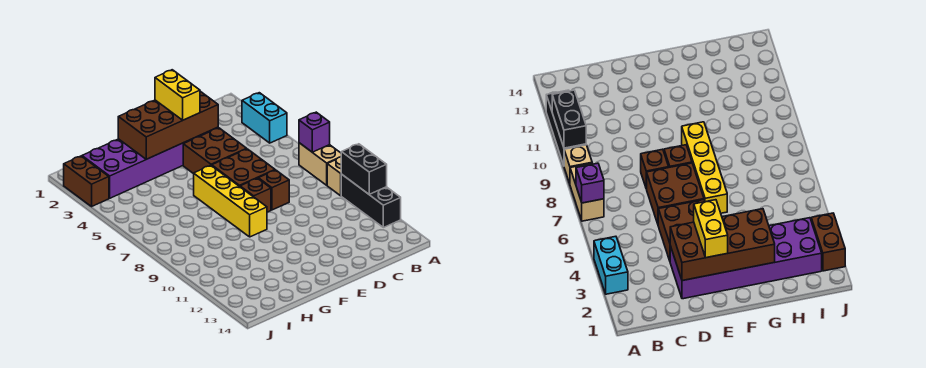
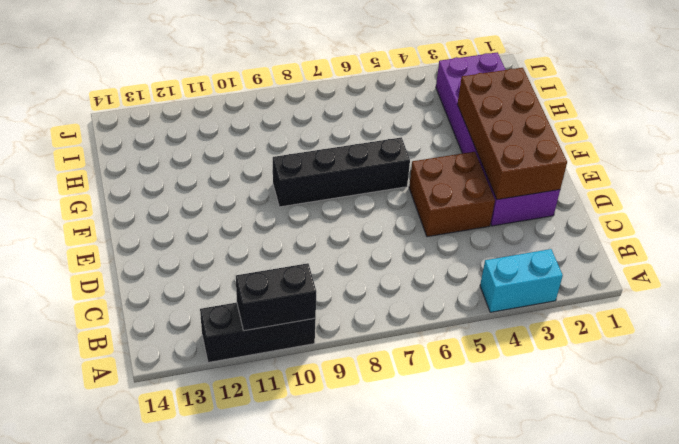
black brick F6:F9 level 1 -> yellow brick F6:F9 level 1
none -> tan brick A7:A8 level 1
none -> tan brick A9 level 1
none -> brown brick D6:E7 level 1

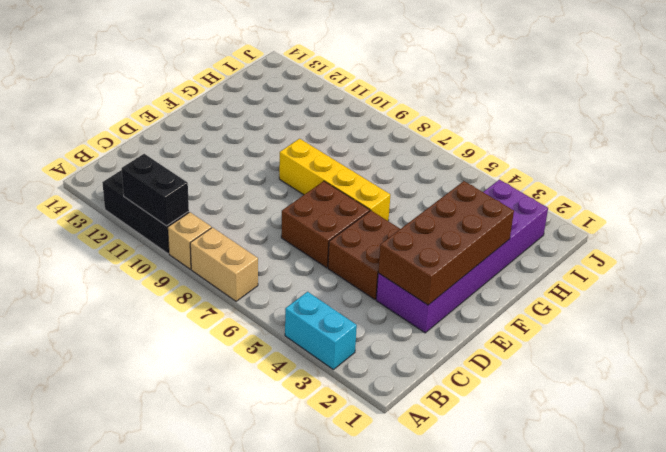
none -> brown brick D8 level 1
none -> brown brick E8 level 1
none -> brown brick J2:J3 level 1

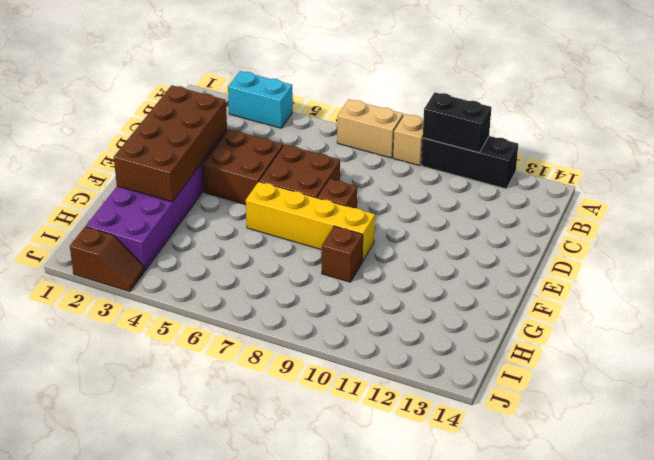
brown brick G9 level 1 -> brown brick D8 level 1
brown slope J2:J3 level 1 top 2 -> brown brick J2:J3 level 1
none -> purple brick A7 level 2
none -> yellow brick E2:E3 level 3

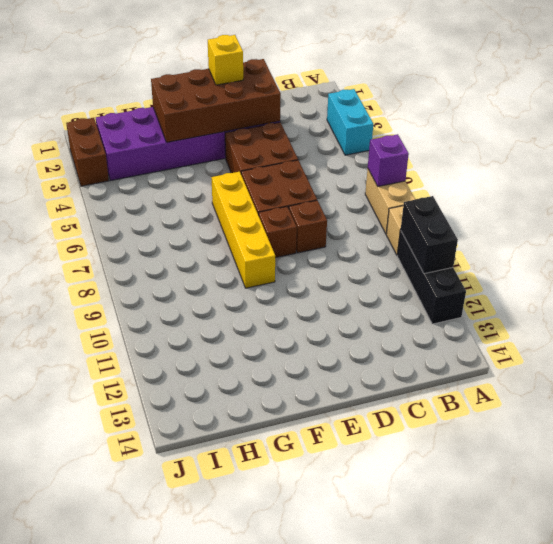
yellow brick E2 level 3 -> yellow brick E2:E3 level 3

